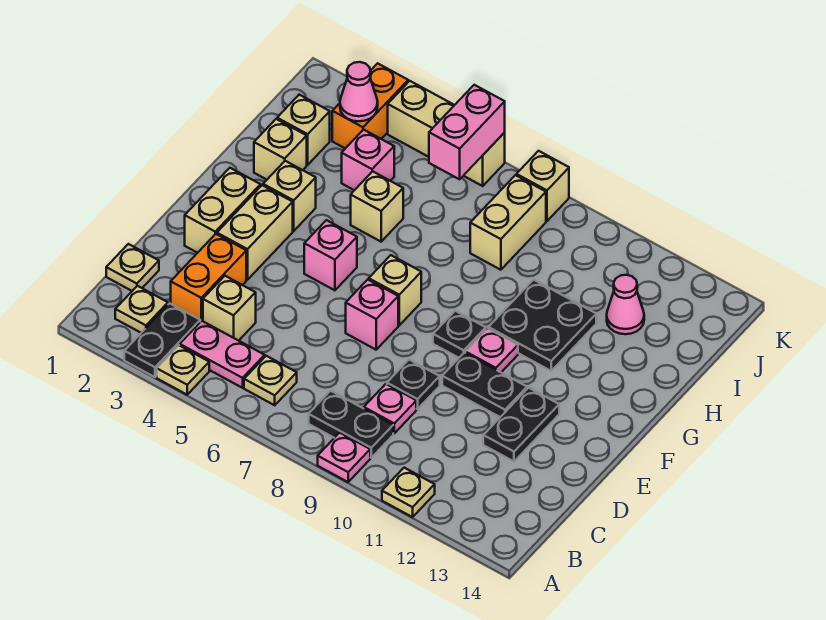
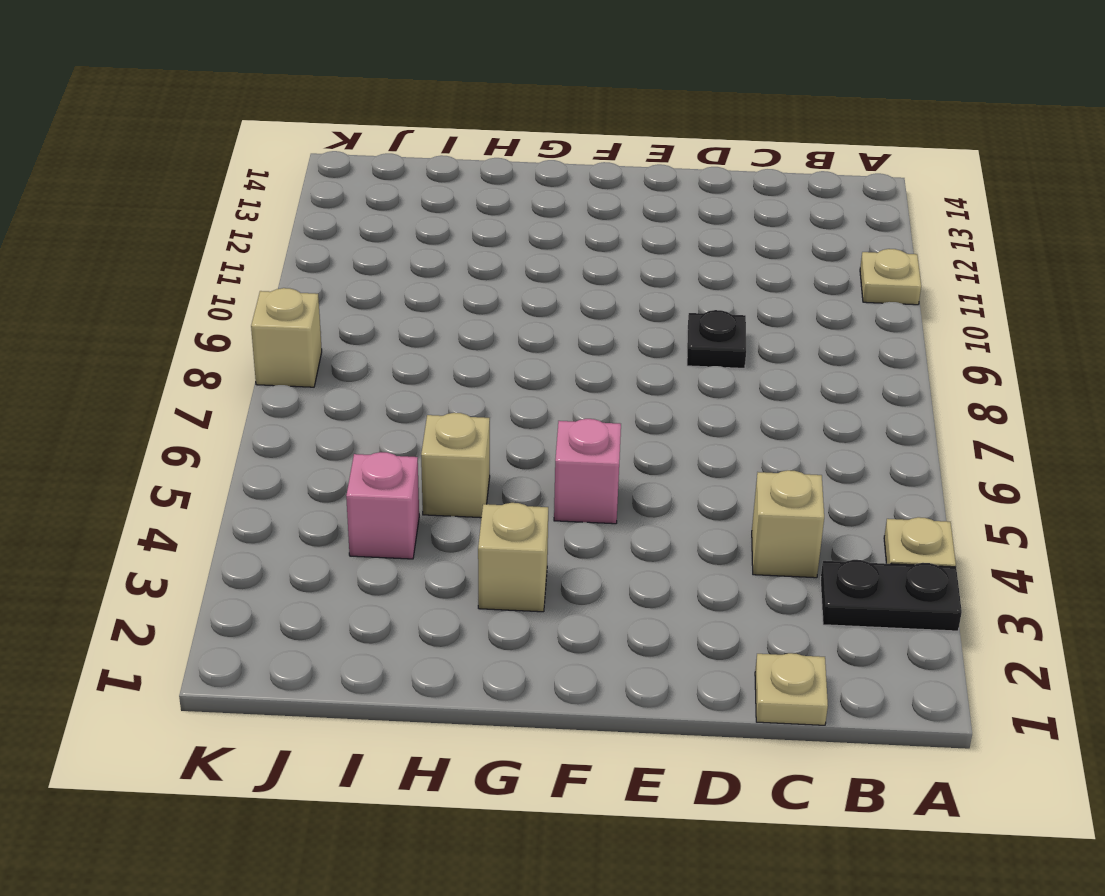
none -> pink plate A9 level 1
none -> tan plate B2 level 1
none -> pink plate B4:B5 level 1
none -> tan plate B6 level 1

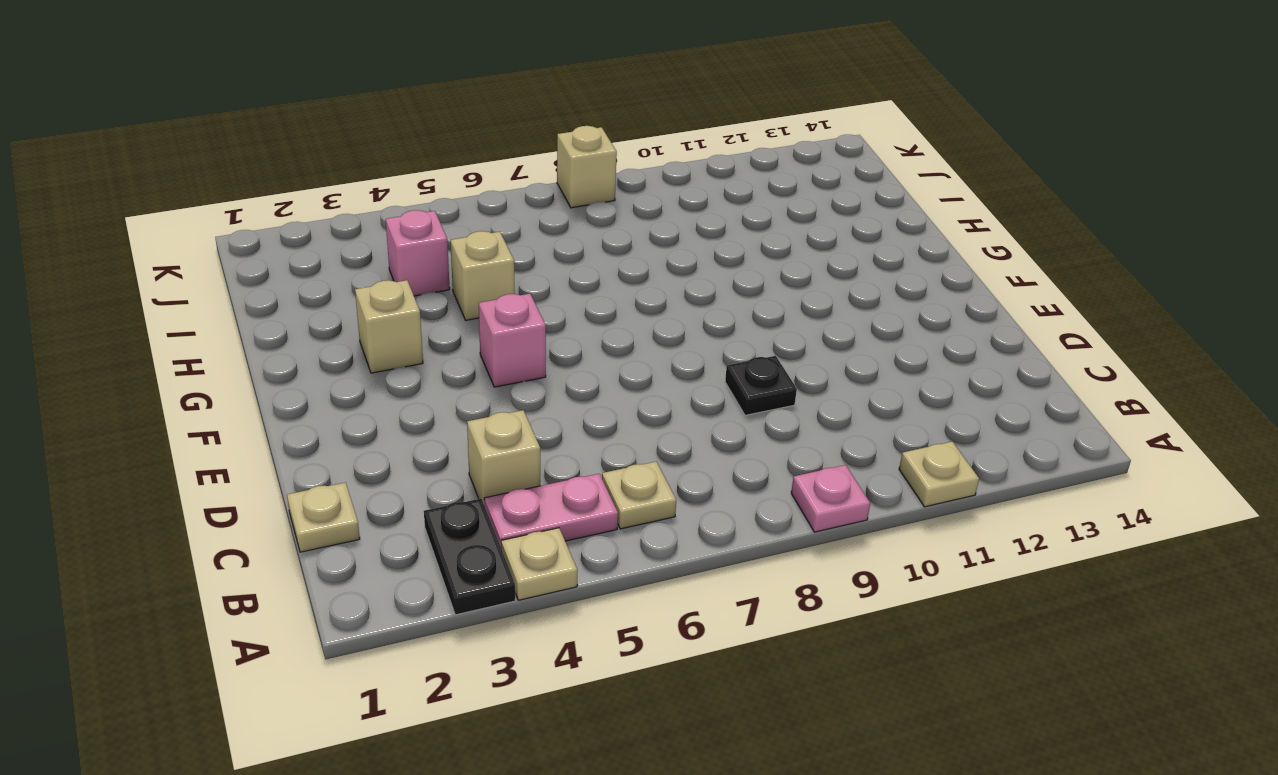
none -> tan plate B2 level 1
none -> black plate B8:B9 level 1
none -> orange brick C3:D3 level 1
none -> pink plate C9 level 1

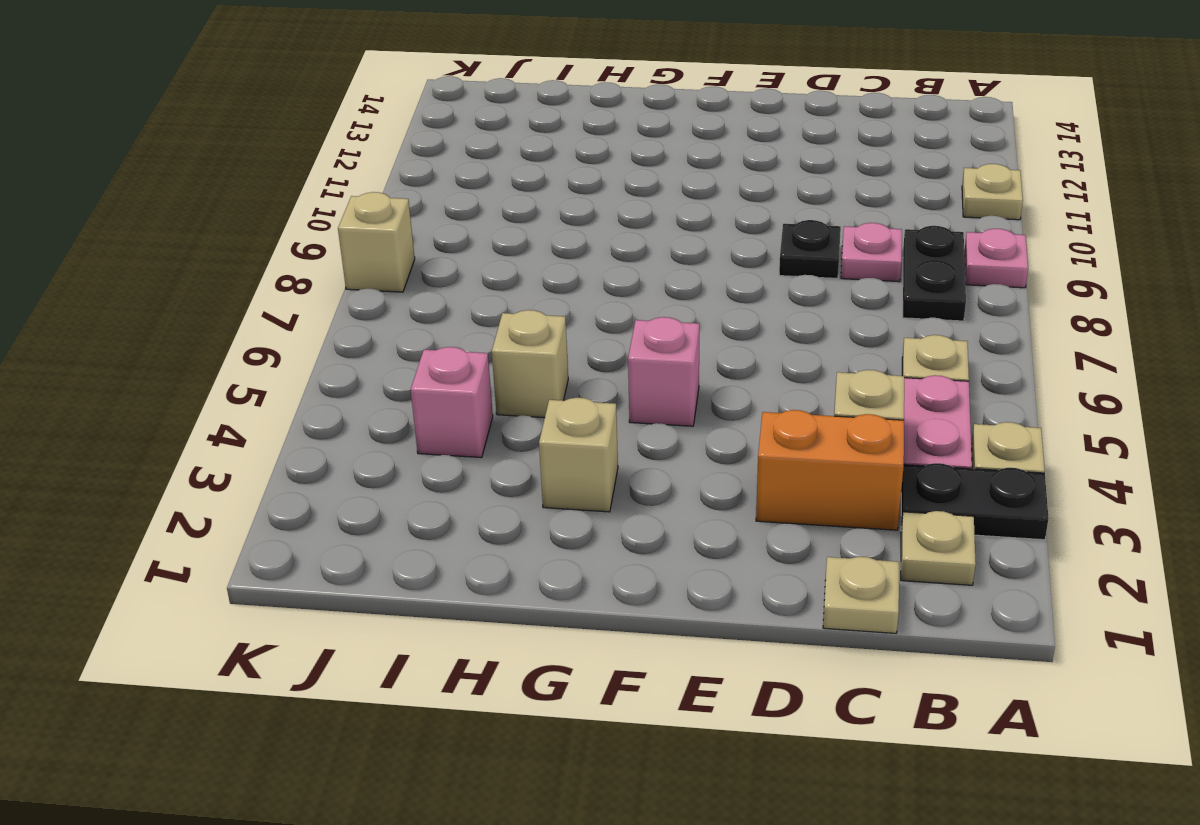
none -> black plate D12:E12 level 1
none -> tan brick E2:F2 level 1
none -> tan brick E3:F3 level 1
none -> pink brick E7 level 1

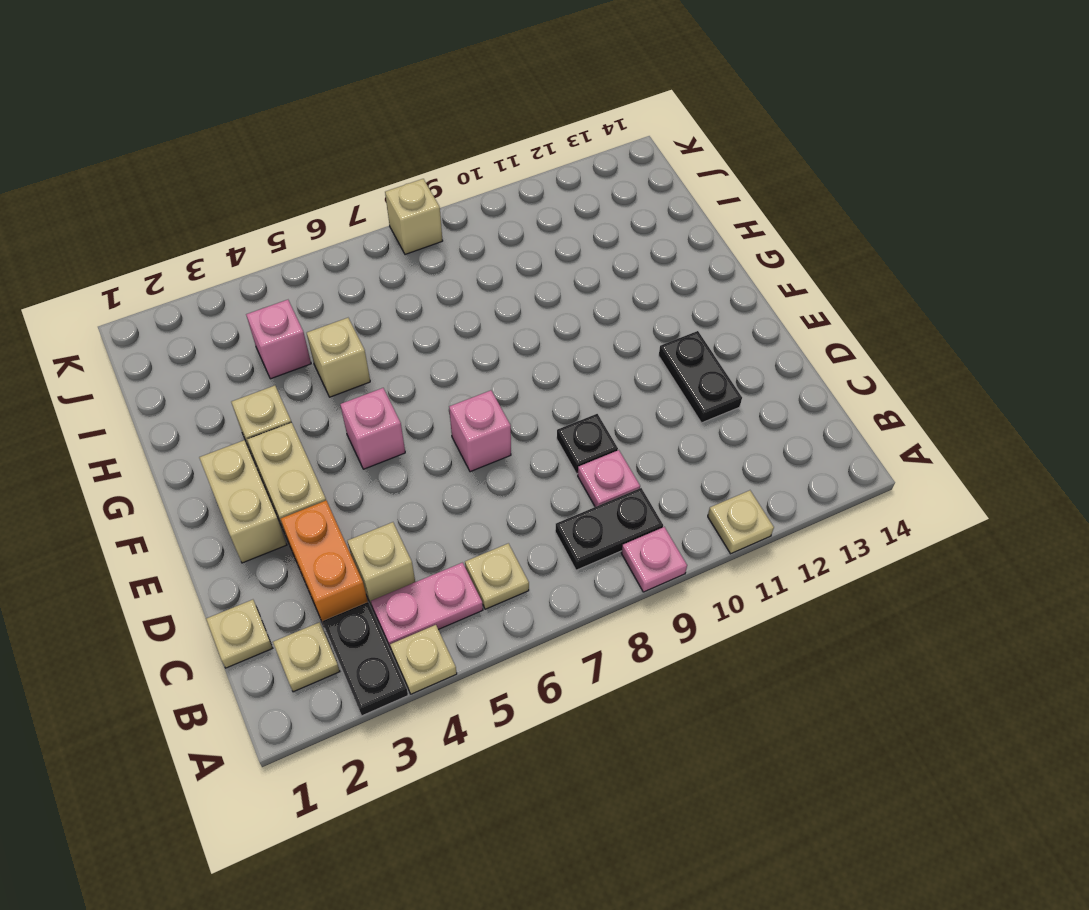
none -> black plate E10:E11 level 1
none -> tan brick F7 level 1
none -> black plate F9 level 1
none -> pink plate F10 level 1

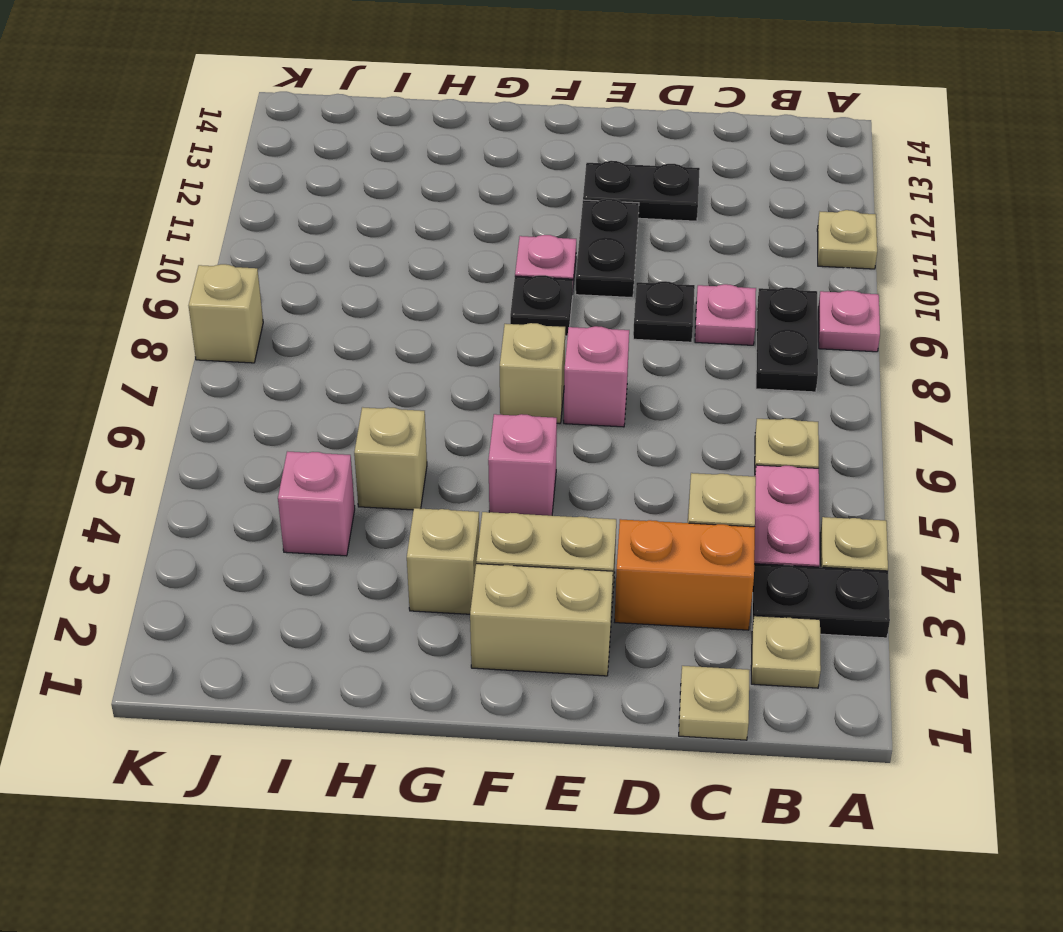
none -> black plate G10:H11 level 1
none -> tan brick H2 level 1
none -> tan brick I2 level 1
none -> tan brick I8:J8 level 1

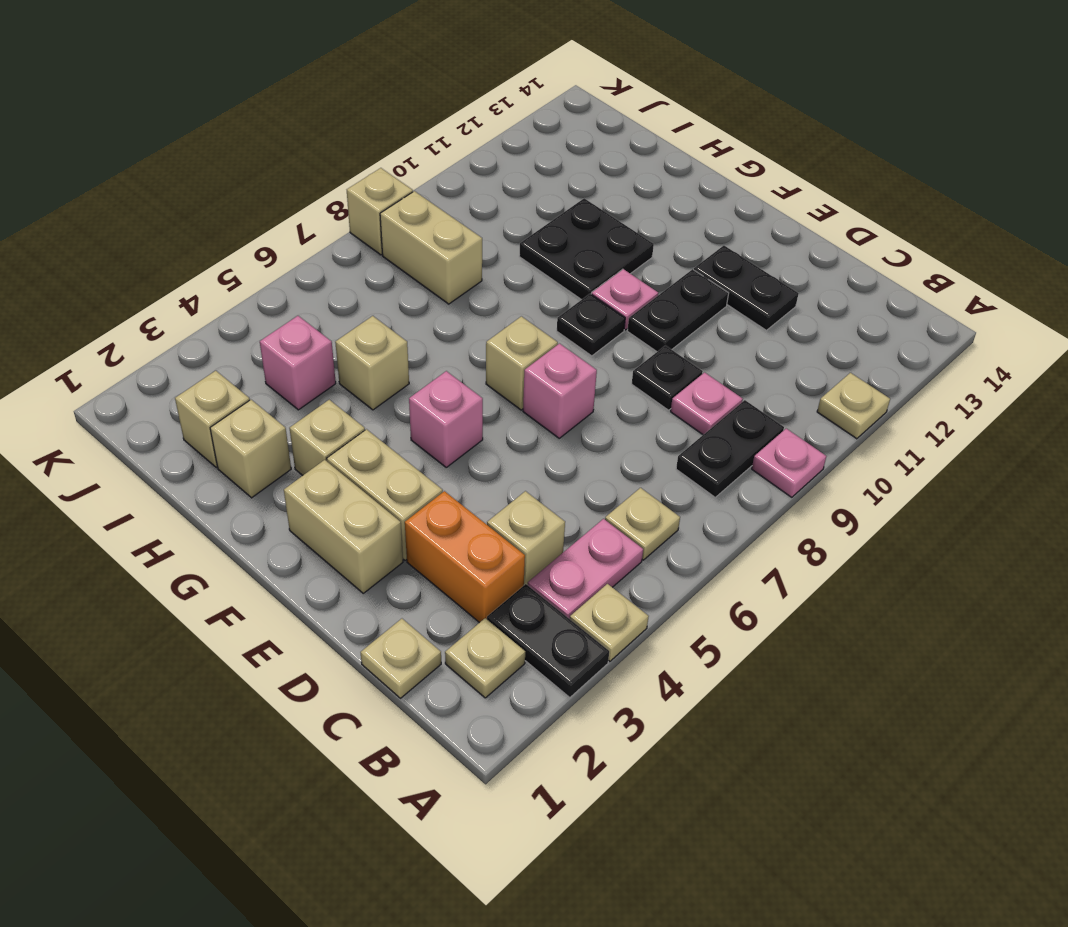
none -> pink cone I12 level 1
none -> orange brick J3:K3 level 1
none -> tan brick K4:K6 level 1
none -> pink cone J3 level 2

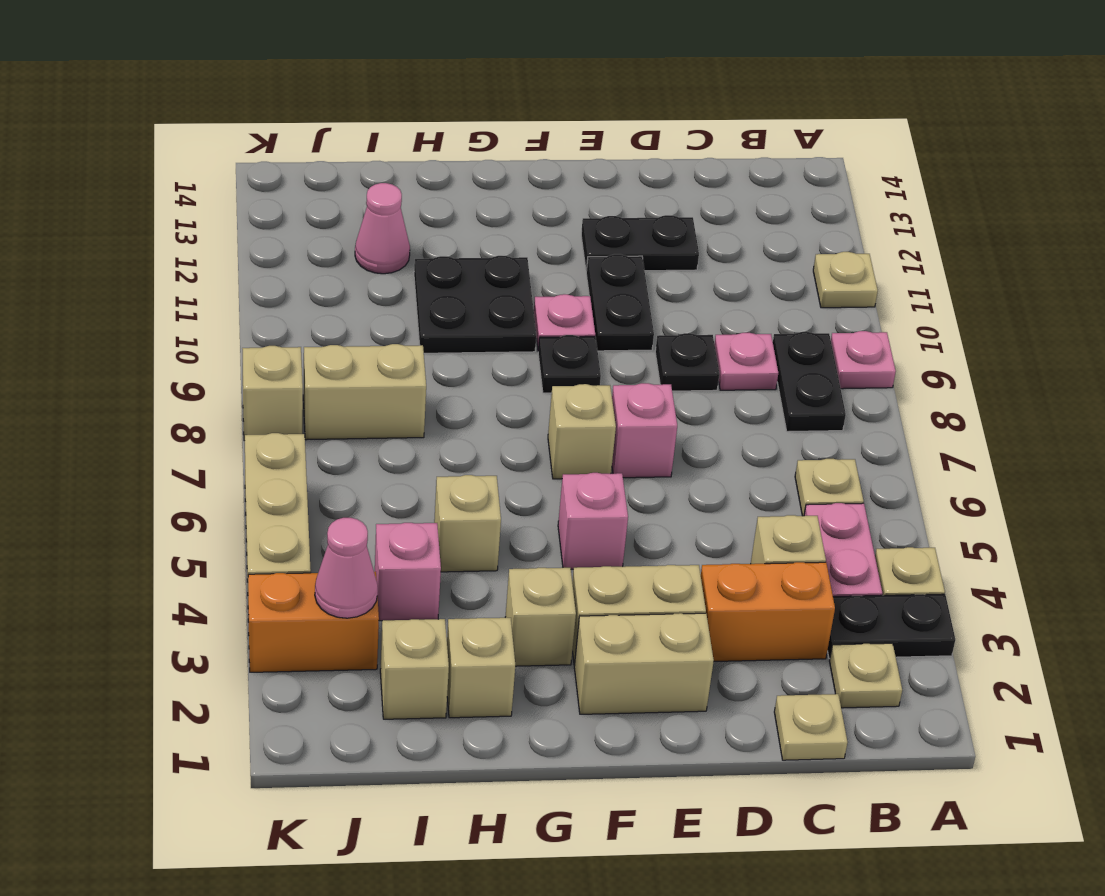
none -> pink brick J6:K6 level 2

